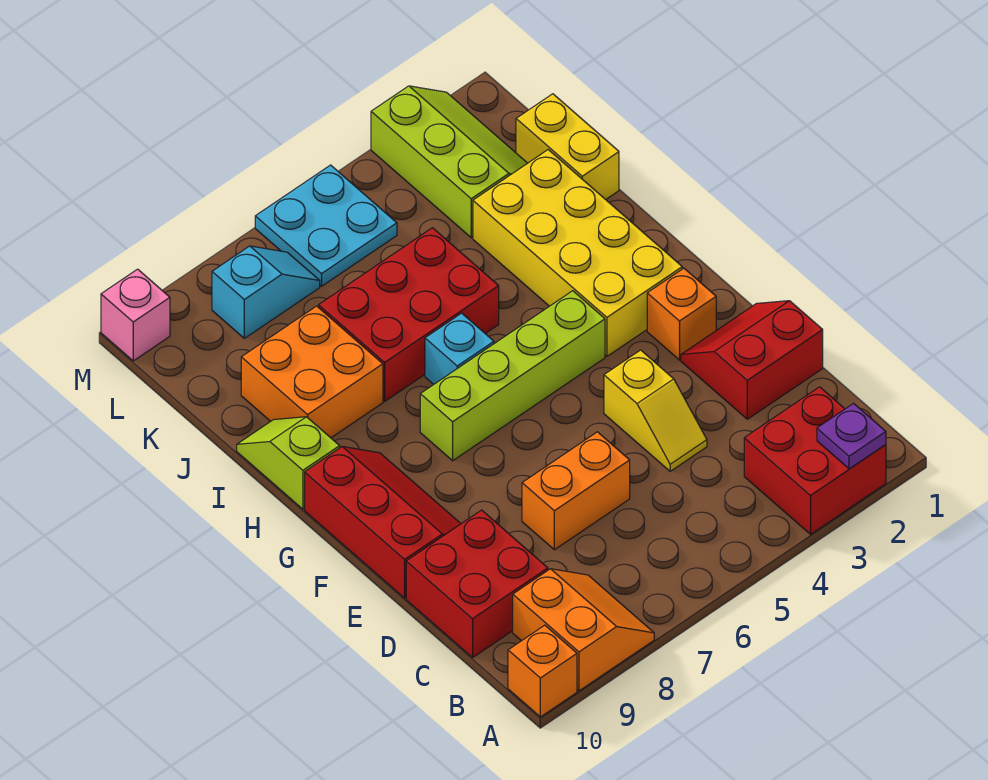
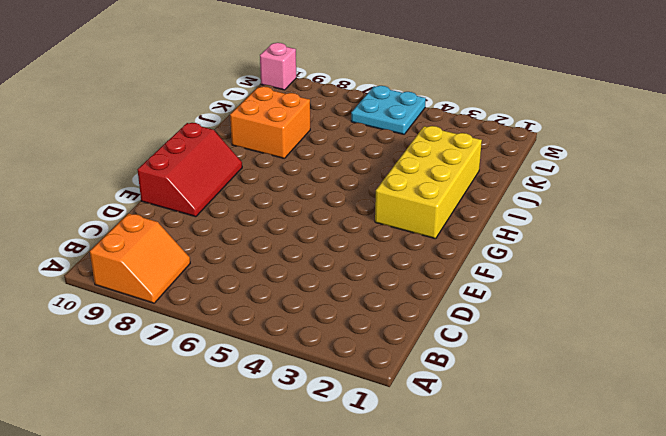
none -> red brick A2:B3 level 1
none -> orange brick A10 level 1
none -> red brick C9:D10 level 1

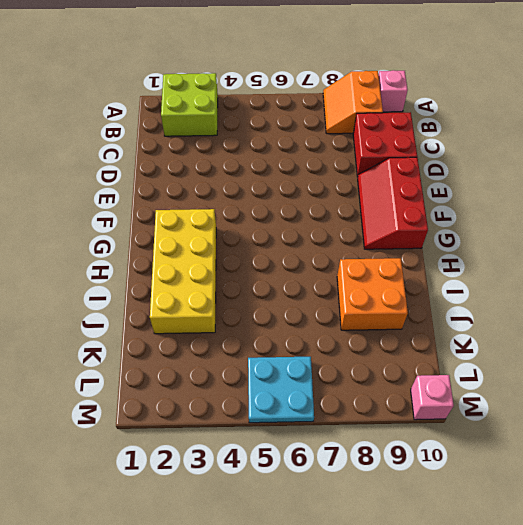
lime brick A2:B3 level 1 -> red brick A2:B3 level 1
pink brick A10 level 1 -> orange brick A10 level 1
none -> red slope D1:E2 level 1 top D
none -> yellow slope D4:E4 level 1 top E
none -> orange brick D6:D7 level 1

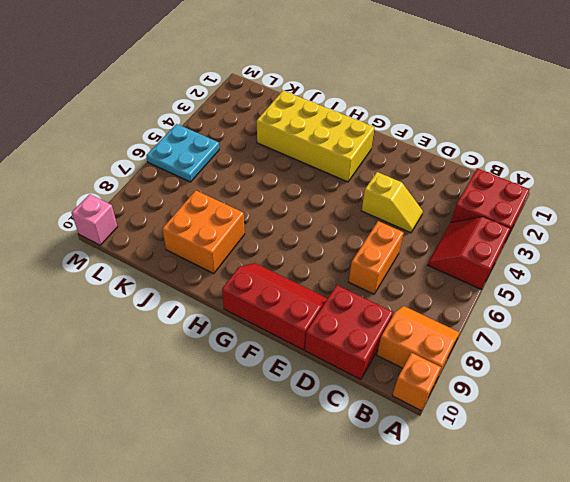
red slope A4:B5 level 1 top A -> red slope D1:E2 level 1 top D
none -> orange brick F2 level 1
none -> lime brick G4:G7 level 1
none -> cyan brick H6 level 1

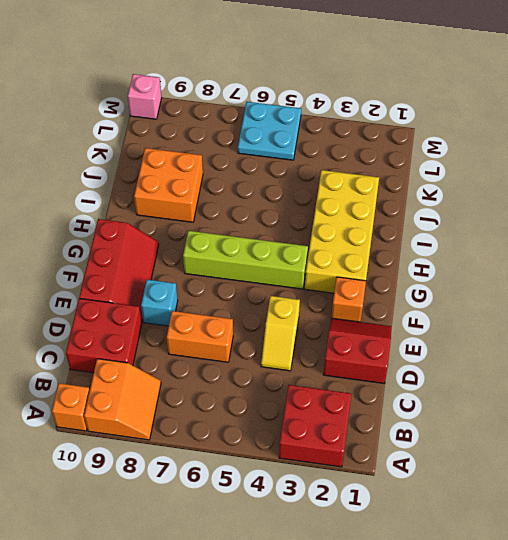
cyan brick E8 level 1 -> cyan brick H6 level 1
none -> lime slope H10:I10 level 1 top H
none -> red brick I5:J7 level 1
none -> yellow brick J1:K1 level 1

